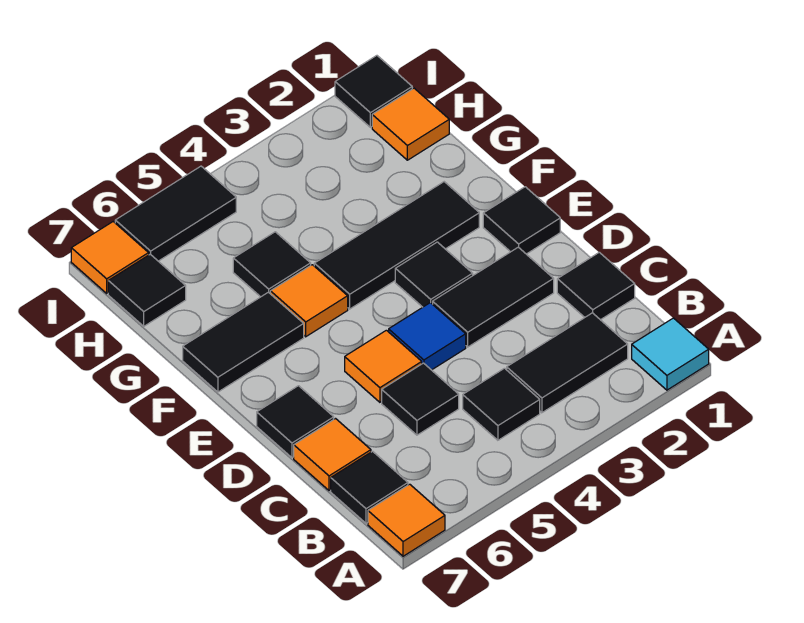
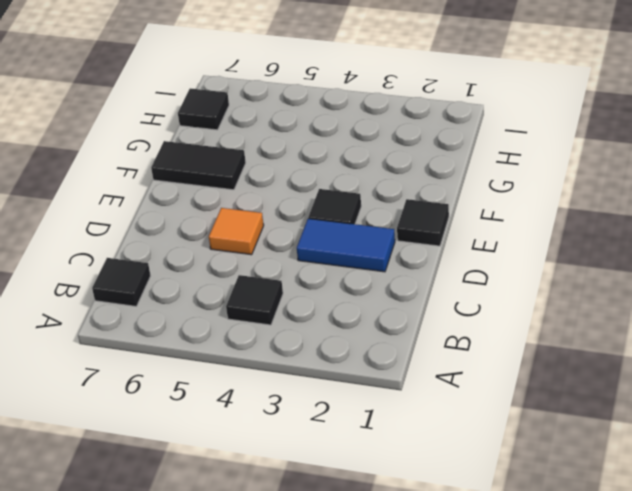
blue tile D2:D3 level 1 -> black tile D2:D3 level 1
none -> cyan tile A1 level 1
none -> orange tile A7 level 1
none -> black tile B2:B3 level 1

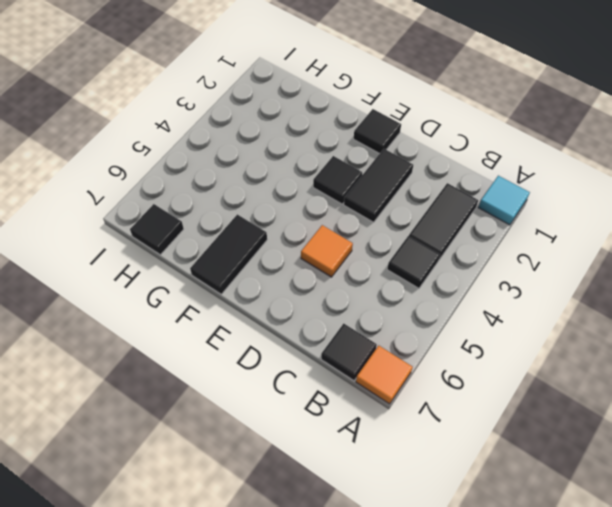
none -> black tile C1 level 1
none -> black tile C5 level 1
none -> orange tile C7 level 1

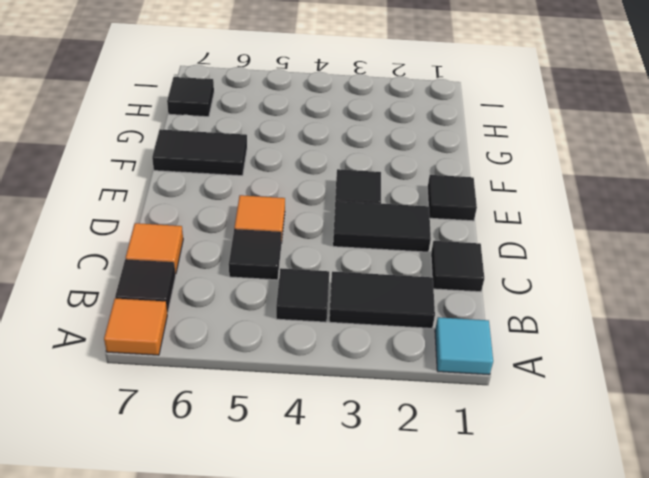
none -> blue tile D4 level 1
none -> black tile D7 level 1
none -> black tile F2:F4 level 1

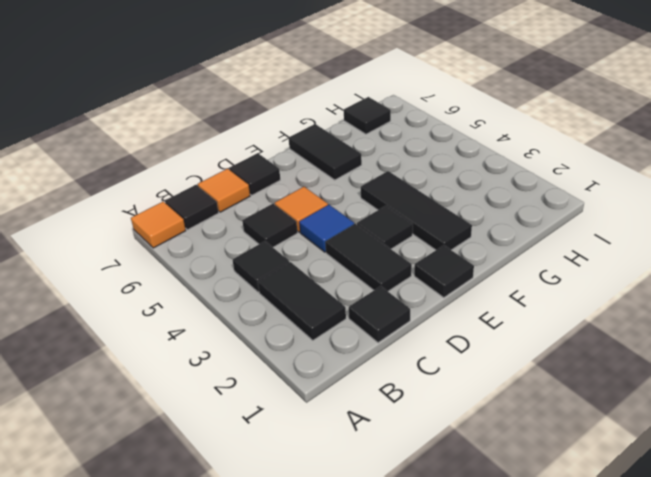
none -> cyan tile A1 level 1
none -> orange tile F5 level 1
none -> black tile G5 level 1

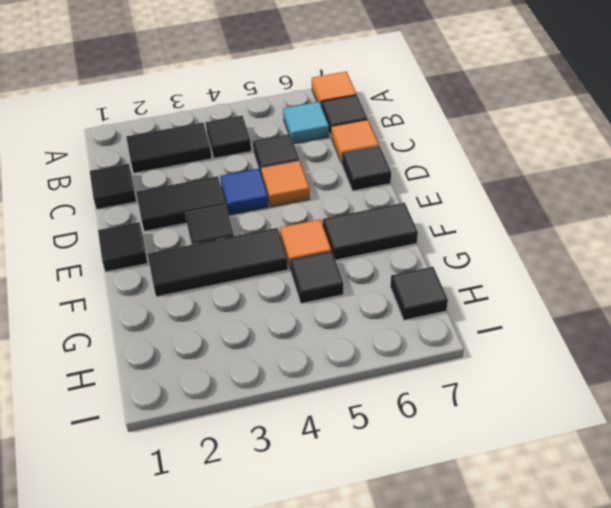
cyan tile B6 level 1 -> cyan tile A1 level 1
none -> orange tile H1 level 1
none -> black tile I1 level 1
none -> black tile I5:I6 level 1

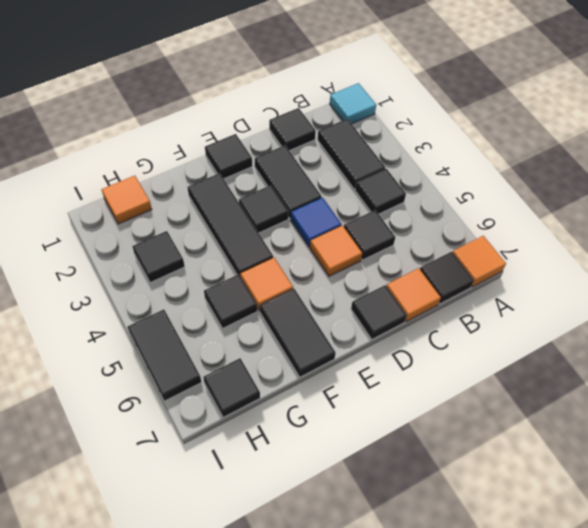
black tile H3 level 1 -> black tile I1 level 1
none -> orange tile I7 level 1

